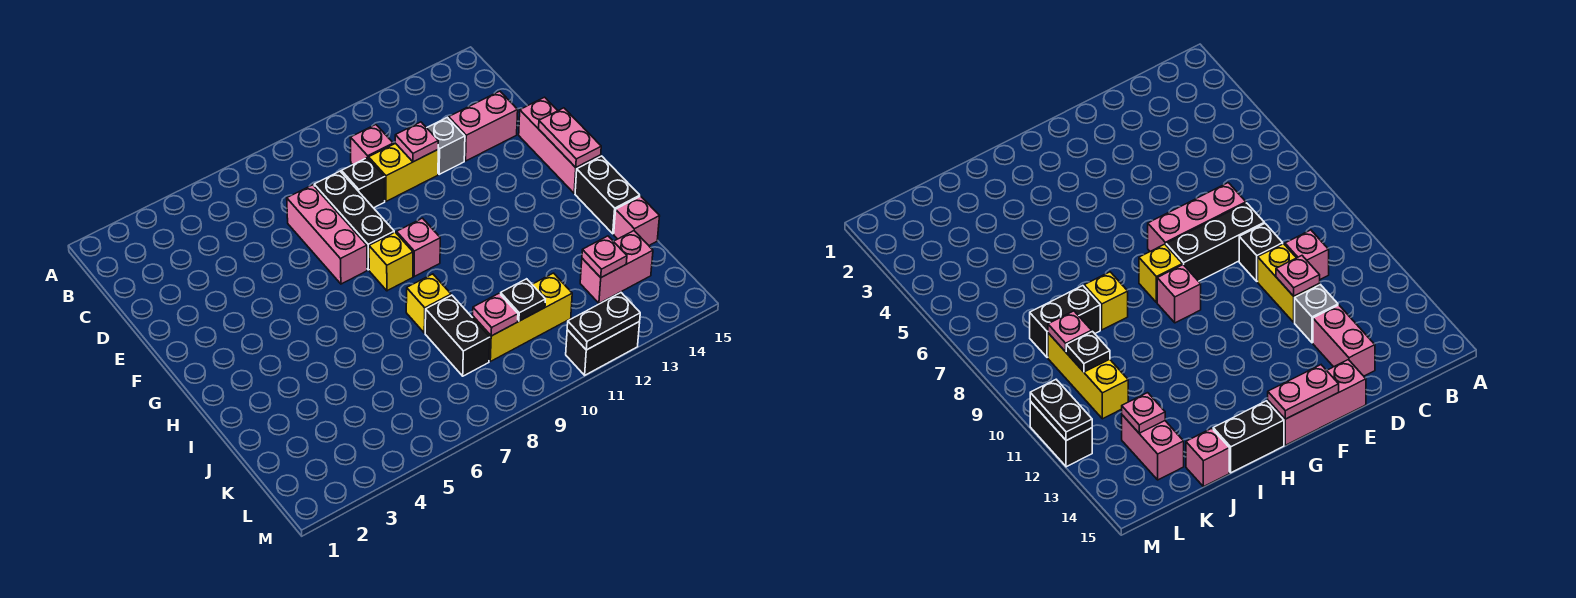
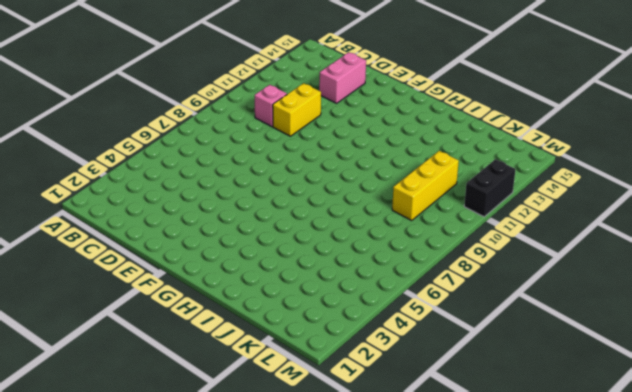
none -> pink brick D7:F7 level 1
none -> black brick D8:F8 level 1
none -> black brick D9 level 1

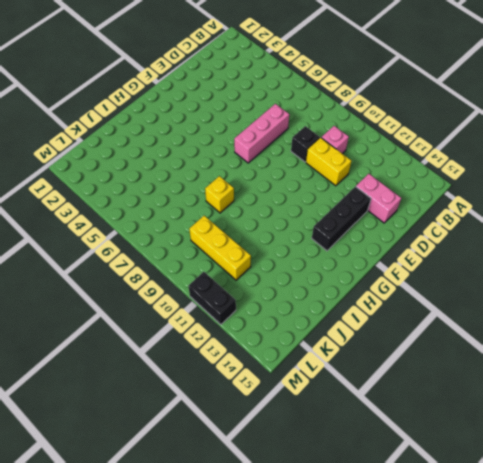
black brick E13:G13 level 1 -> black brick D8:F8 level 1
none -> grey brick D12 level 1
none -> pink brick E15:G15 level 1
none -> yellow brick G8 level 1

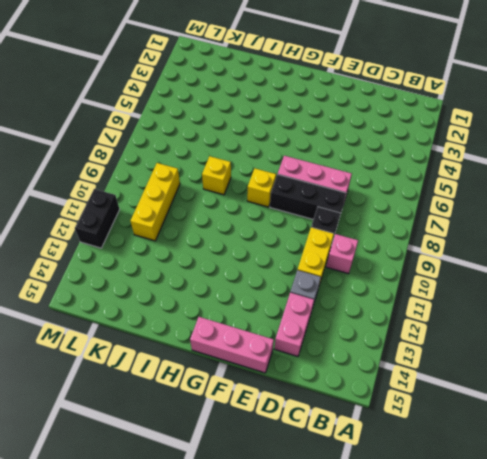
none -> pink brick G9 level 1
none -> black brick H15:I15 level 1
none -> black brick J8:K8 level 1

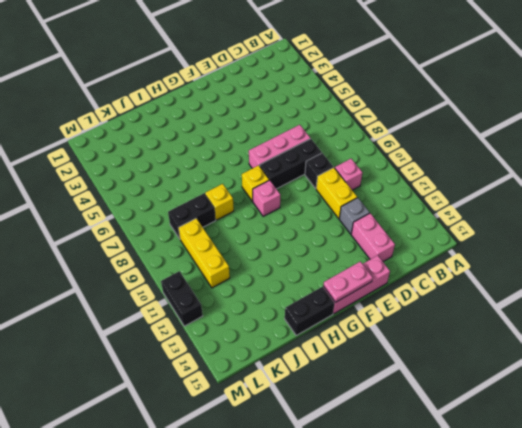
none -> pink brick J15 level 1
none -> pink brick K13:K14 level 1
none -> pink plate D11 level 2

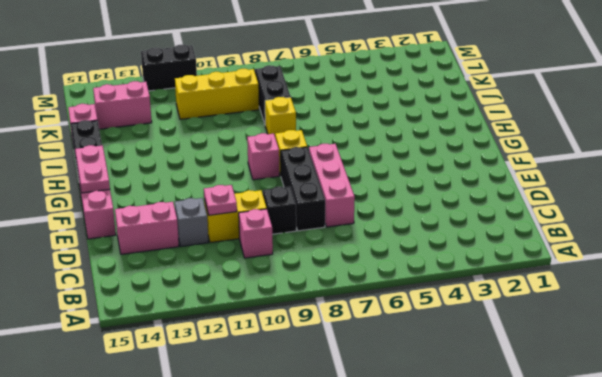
none -> pink plate K9 level 2
none -> black plate K10 level 2
none -> pink plate K13 level 2

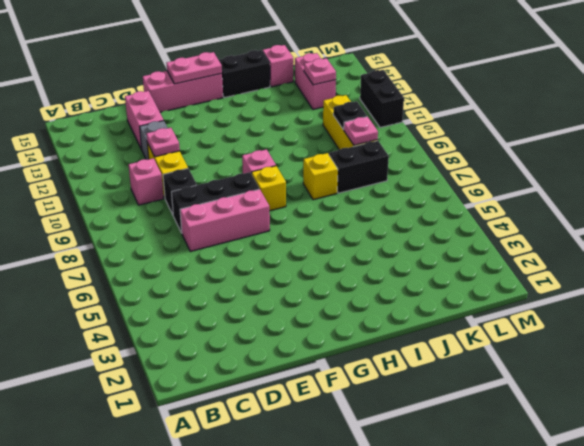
none -> black plate M11:M12 level 2

